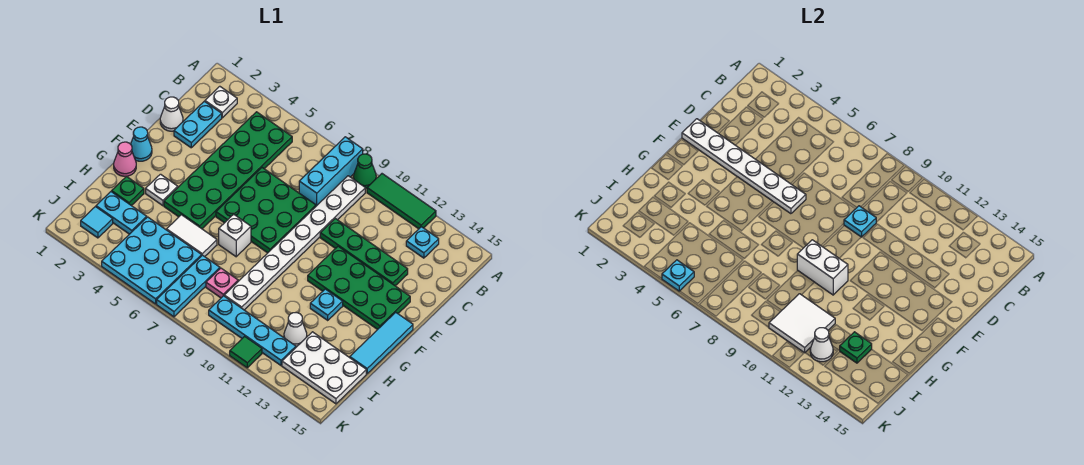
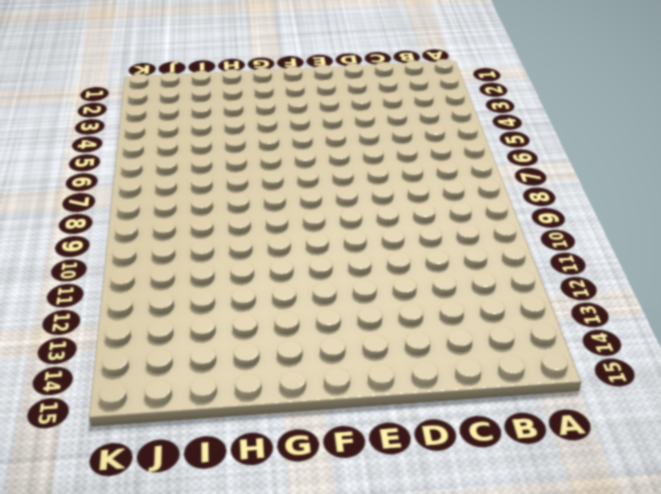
none -> cyan brick A8:C8 level 1
none -> green cone A9 level 1
none -> green tile A10:A12 level 1
none -> white plate B2 level 1

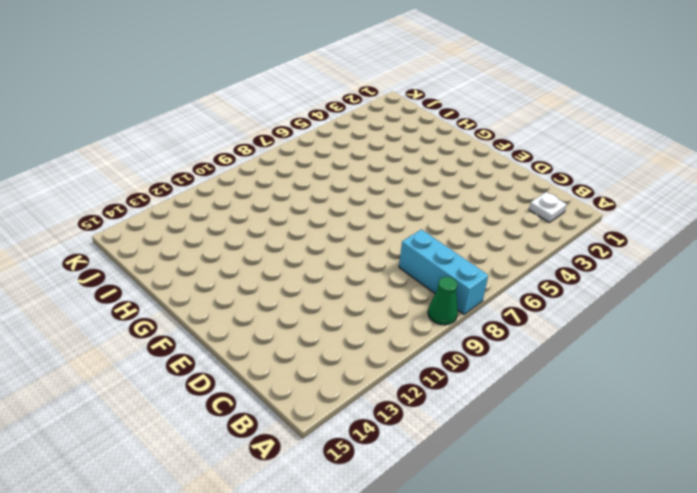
none -> green tile A10:A12 level 1
none -> green plate B4:G5 level 1
none -> white plate B9:I9 level 1
none -> cyan plate B13 level 1

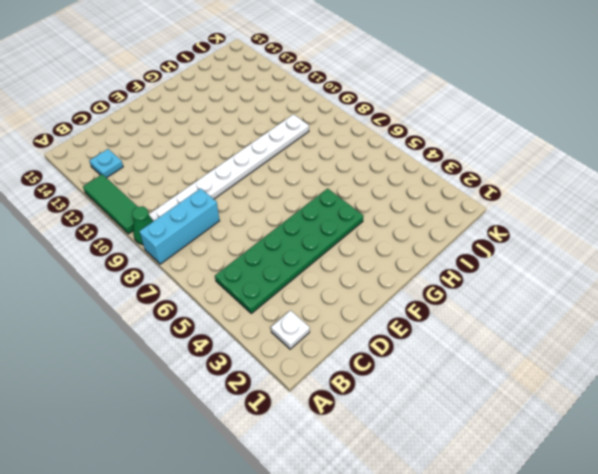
none -> cyan plate C2:D2 level 1
none -> white cone D1 level 1
none -> green plate D6:F8 level 1
none -> green plate D10:D13 level 1

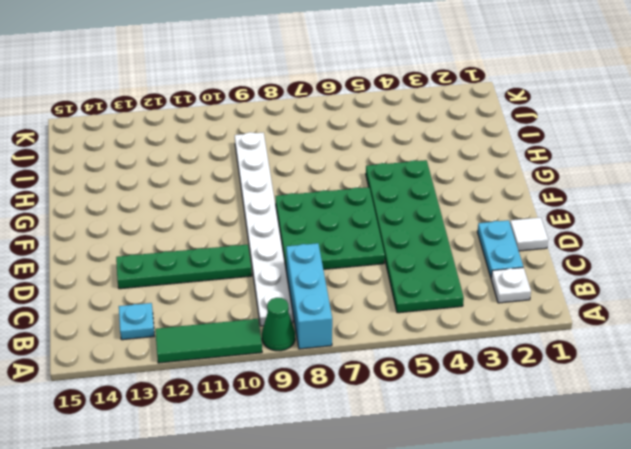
white tile D1 level 1 -> white cone D1 level 1
none -> green plate E11:F14 level 1
none -> cyan cone F1 level 1
none -> cyan tile F15:H15 level 1
none -> pink cone G1 level 1

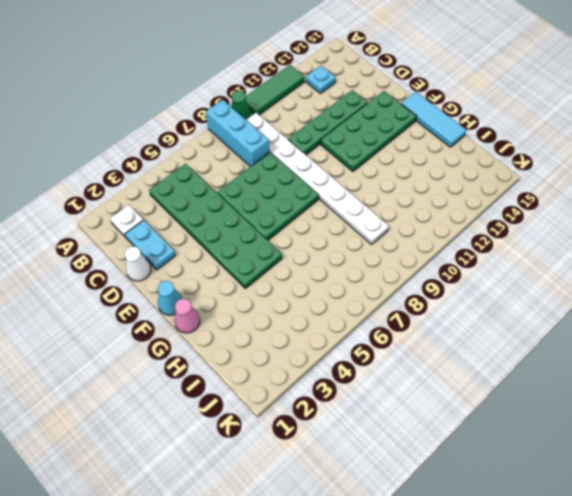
none -> white plate G3 level 1
none -> white brick G7 level 1
none -> cyan plate G12 level 1
none -> green plate H2 level 1

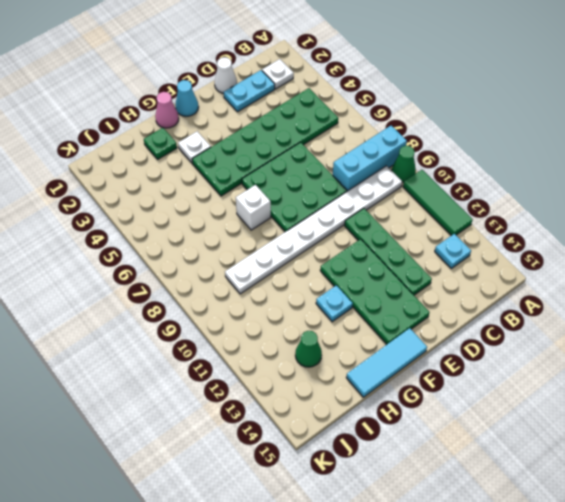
green cone I13 level 1 -> white plate I13:J15 level 1
none -> white tile H5:H6 level 1
none -> cyan plate I2:I3 level 1
none -> cyan plate I4:K6 level 1
none -> cyan plate I7:K7 level 1

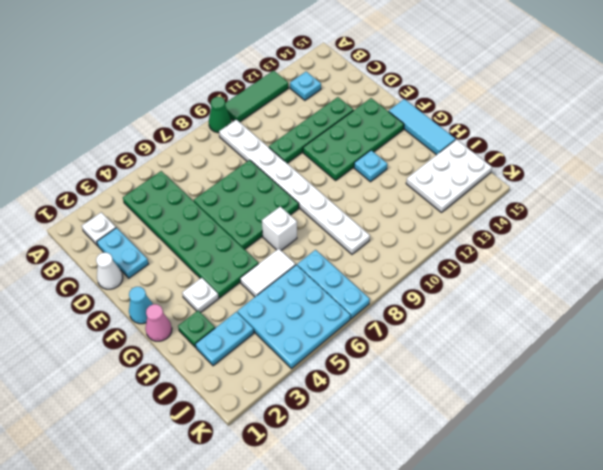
none -> cyan brick A8:C8 level 1
none -> pink plate I8 level 1
none -> white cone I12 level 1
none -> cyan tile J2 level 1

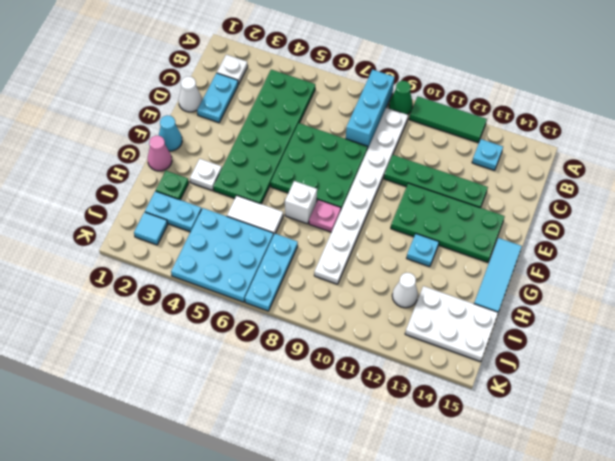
pink plate G8 level 1 -> pink plate I8 level 1
none -> cyan plate J9:J12 level 1
none -> green tile K11 level 1
none -> cyan plate D9 level 2
none -> white plate E1:E6 level 2

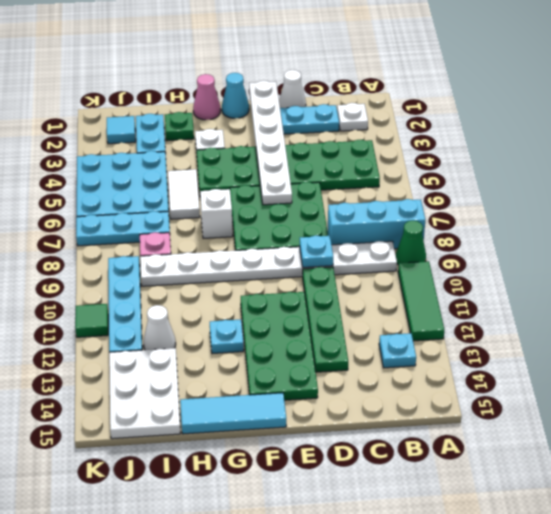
none -> white brick G9:G10 level 2
none -> white tile I10:J11 level 2
none -> green plate I13 level 2
none -> white cone J12 level 2

